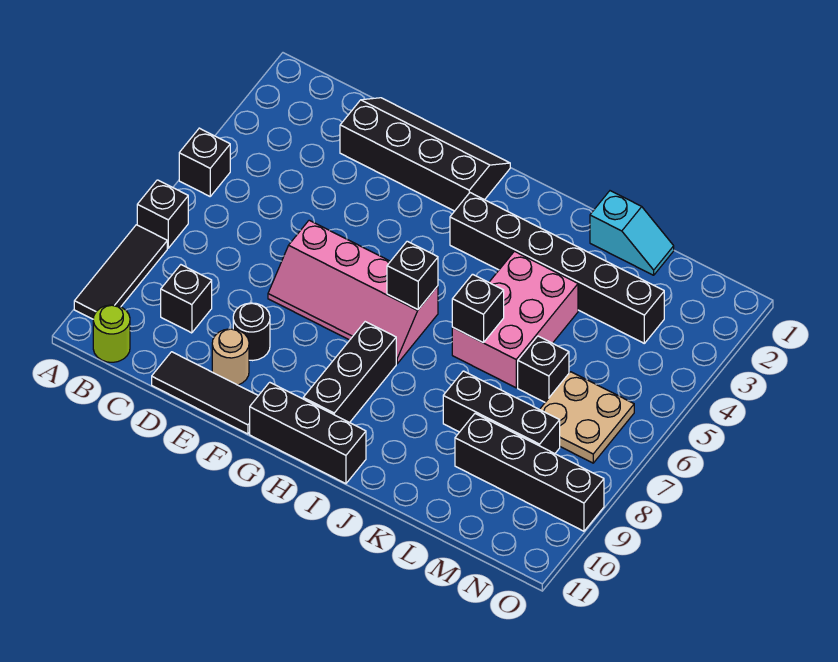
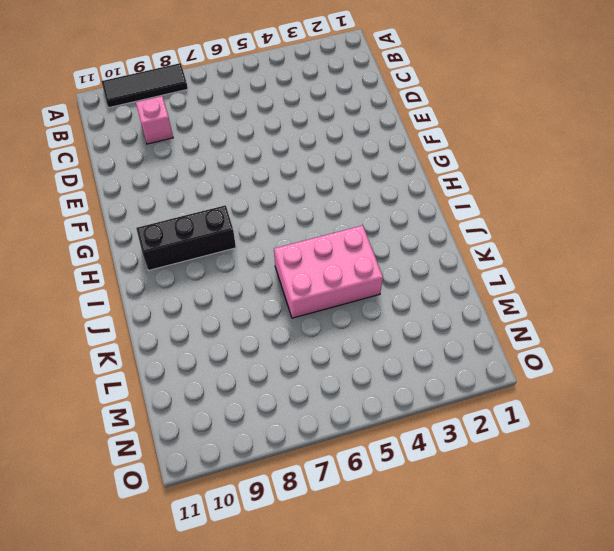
pink brick C9 level 1 -> black brick C9 level 1
none -> black brick A5 level 1
none -> black brick A7 level 1
none -> lime round brick B11 level 1

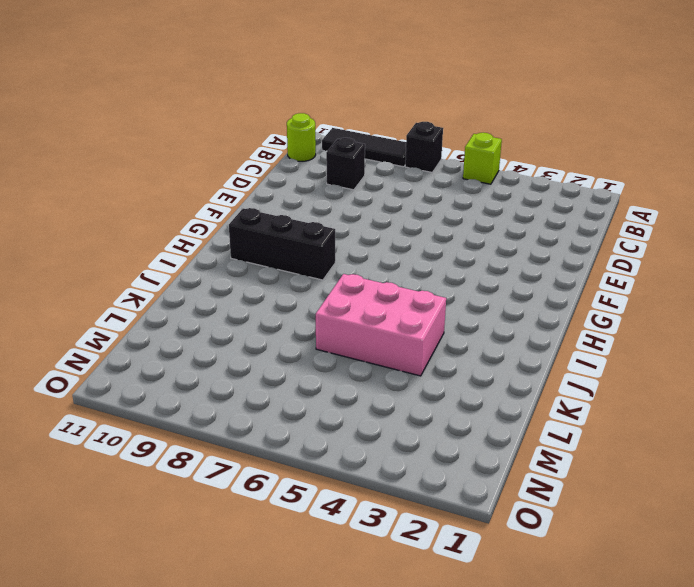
lime brick A5 level 1 -> black brick A5 level 1
none -> black slope D1:G2 level 1 top 2
none -> black tile D11:F11 level 1
none -> pink slope E6:H7 level 1 top 6

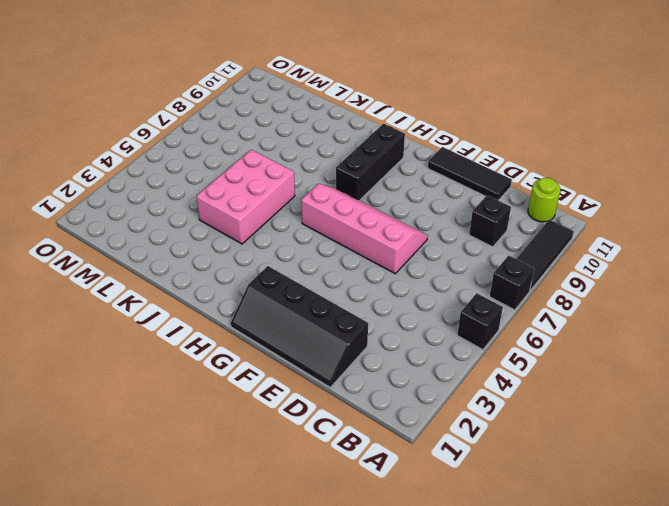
none -> black round brick E9 level 1
none -> tan round brick E10 level 1
none -> black brick G11:I11 level 1

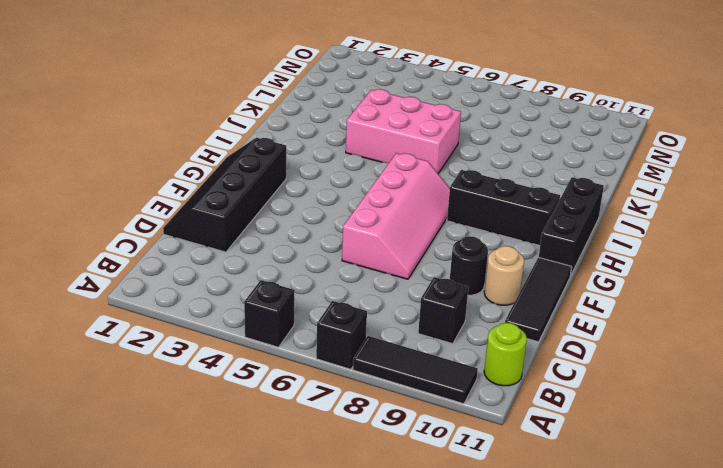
none -> black brick H3:M3 level 1
none -> cyan slope K1:L1 level 1 top K
none -> black brick K8:M8 level 1

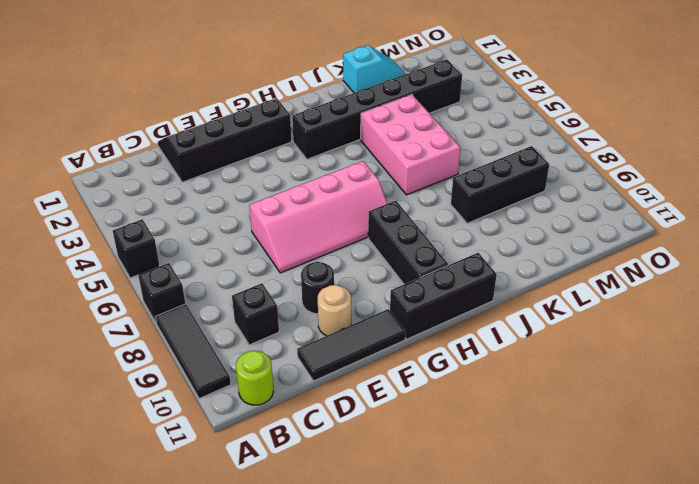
none -> black brick L6 level 1
none -> black brick L9:O9 level 1
none -> tan plate M6:N7 level 1

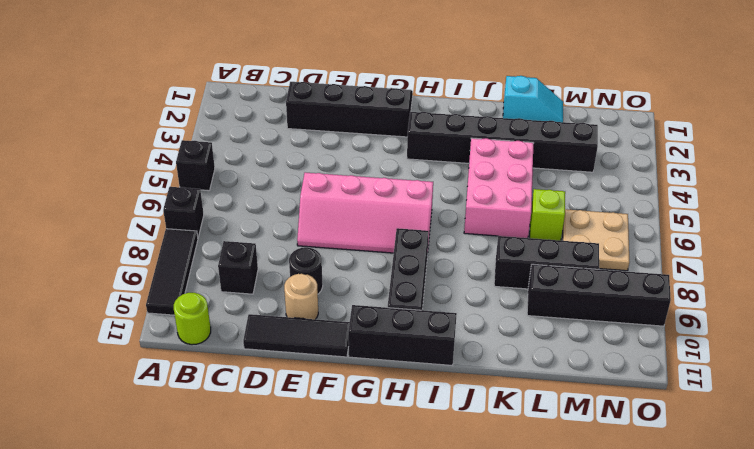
lime brick L6 level 1 -> black brick L6 level 1
none -> black brick H6 level 2
none -> black brick J6 level 2

